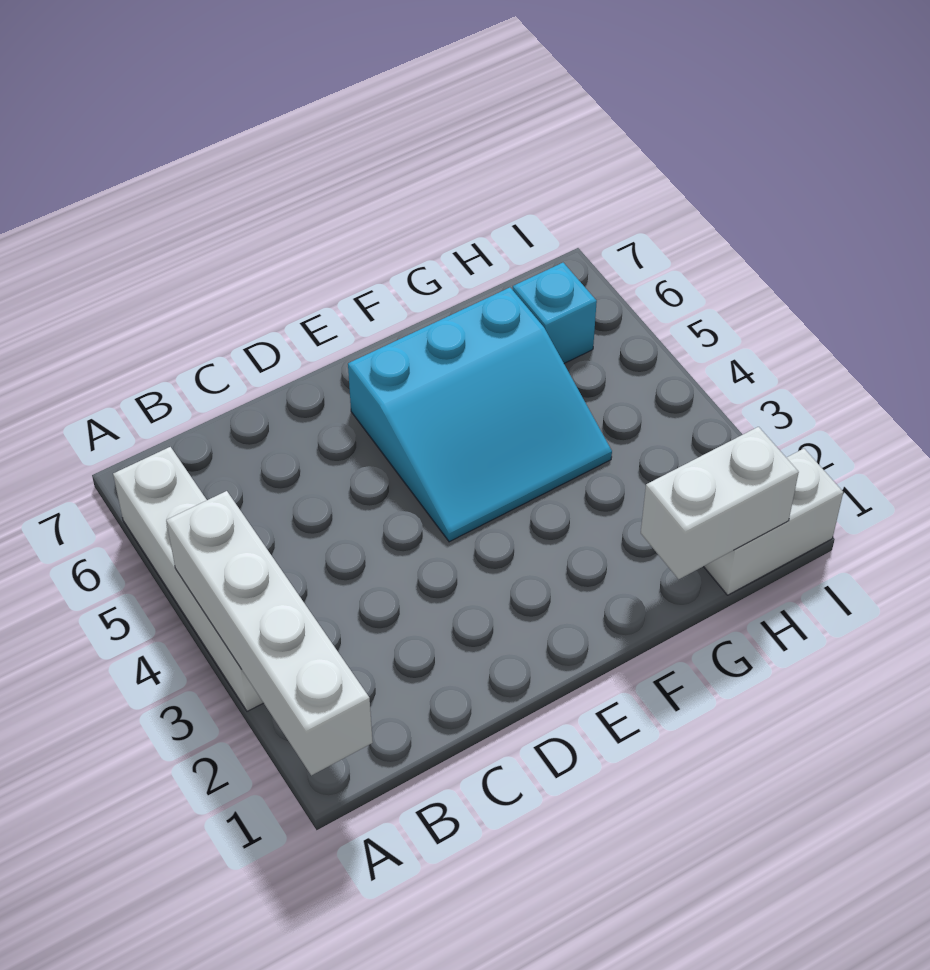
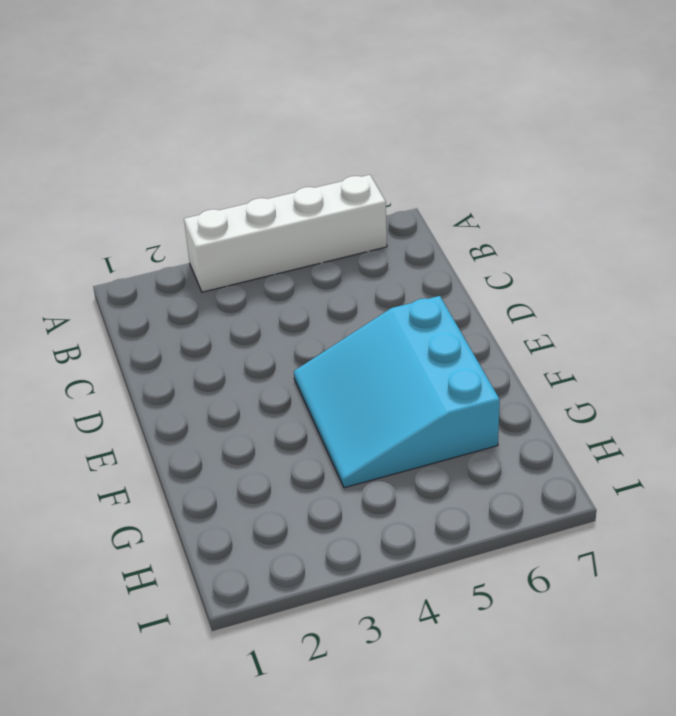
none -> white brick H1:I1 level 1
none -> cyan brick H6 level 1

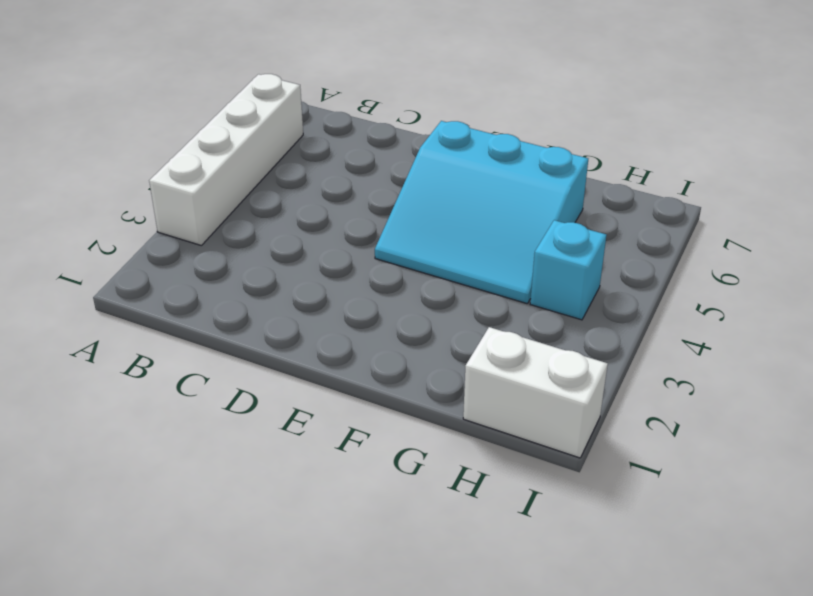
cyan brick H4 level 1 -> cyan brick H6 level 1
none -> white brick A1:A4 level 2
none -> white brick G1:H1 level 2

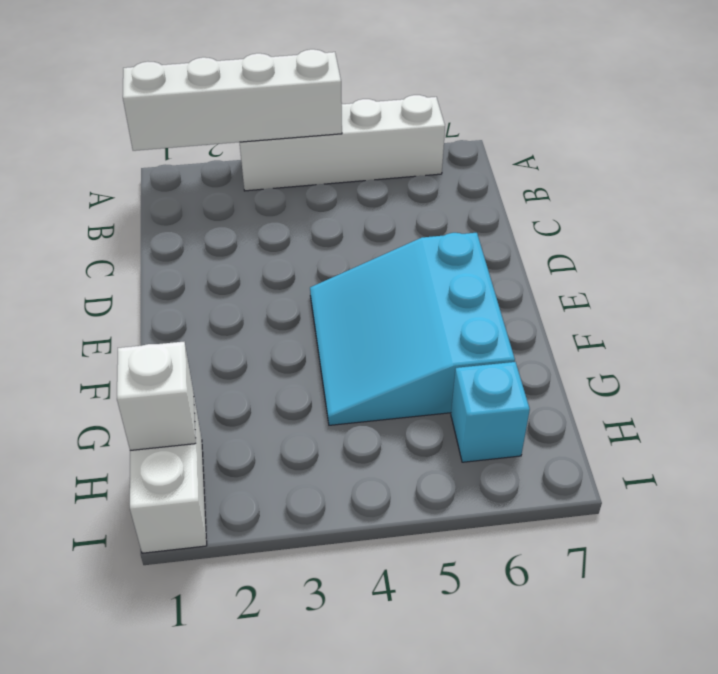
white brick H1 level 2 -> white brick G1:H1 level 2

